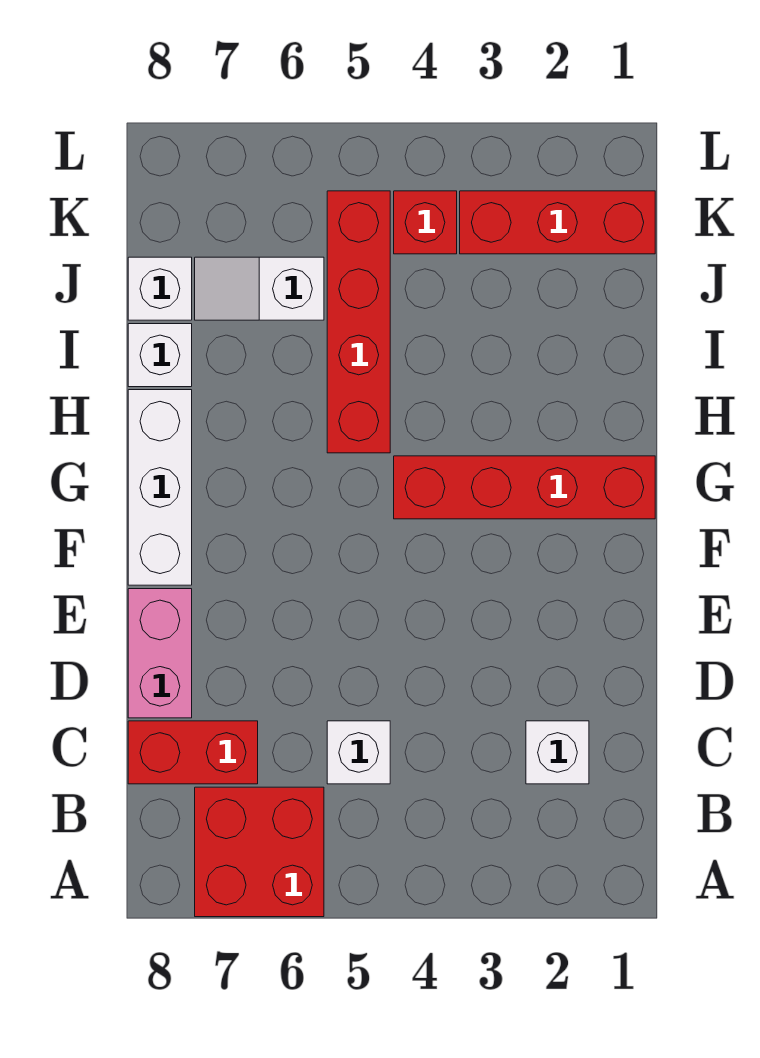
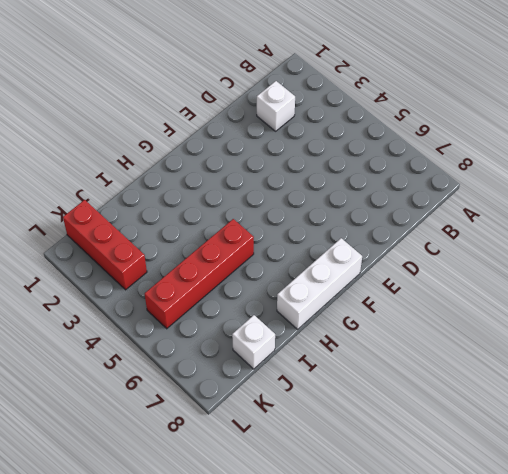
none -> red brick A6:B7 level 1
none -> white brick C5 level 1
none -> red brick C7:C8 level 1

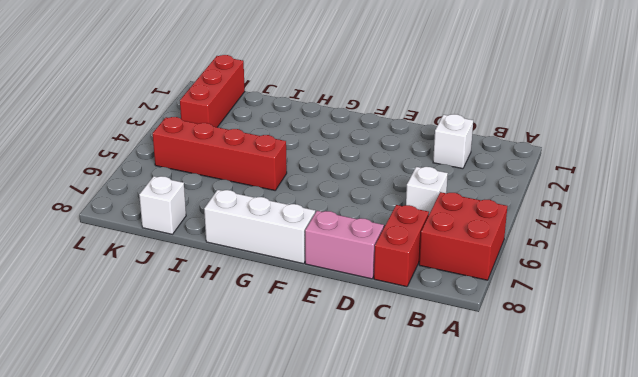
none -> red brick G1:G4 level 1
none -> white brick I8 level 1
none -> white slope J6:J7 level 1 top 6

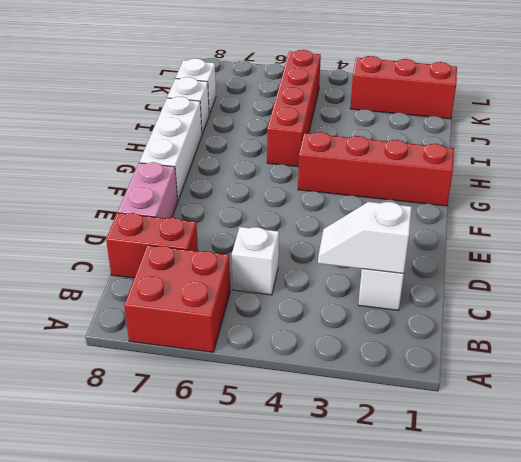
white slope C2:C3 level 2 top 2 -> white slope J6:J7 level 1 top 6
none -> red brick K4 level 1

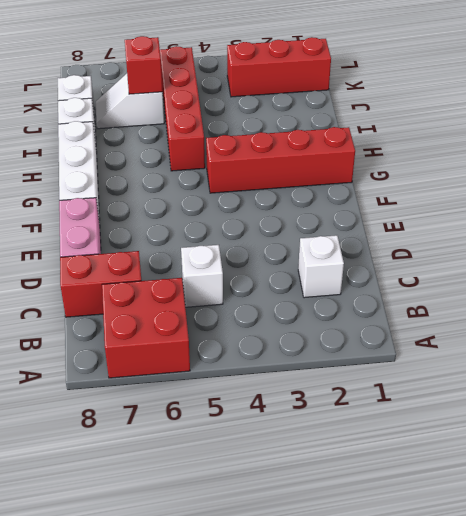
red brick J6 level 2 -> red brick K4 level 1

